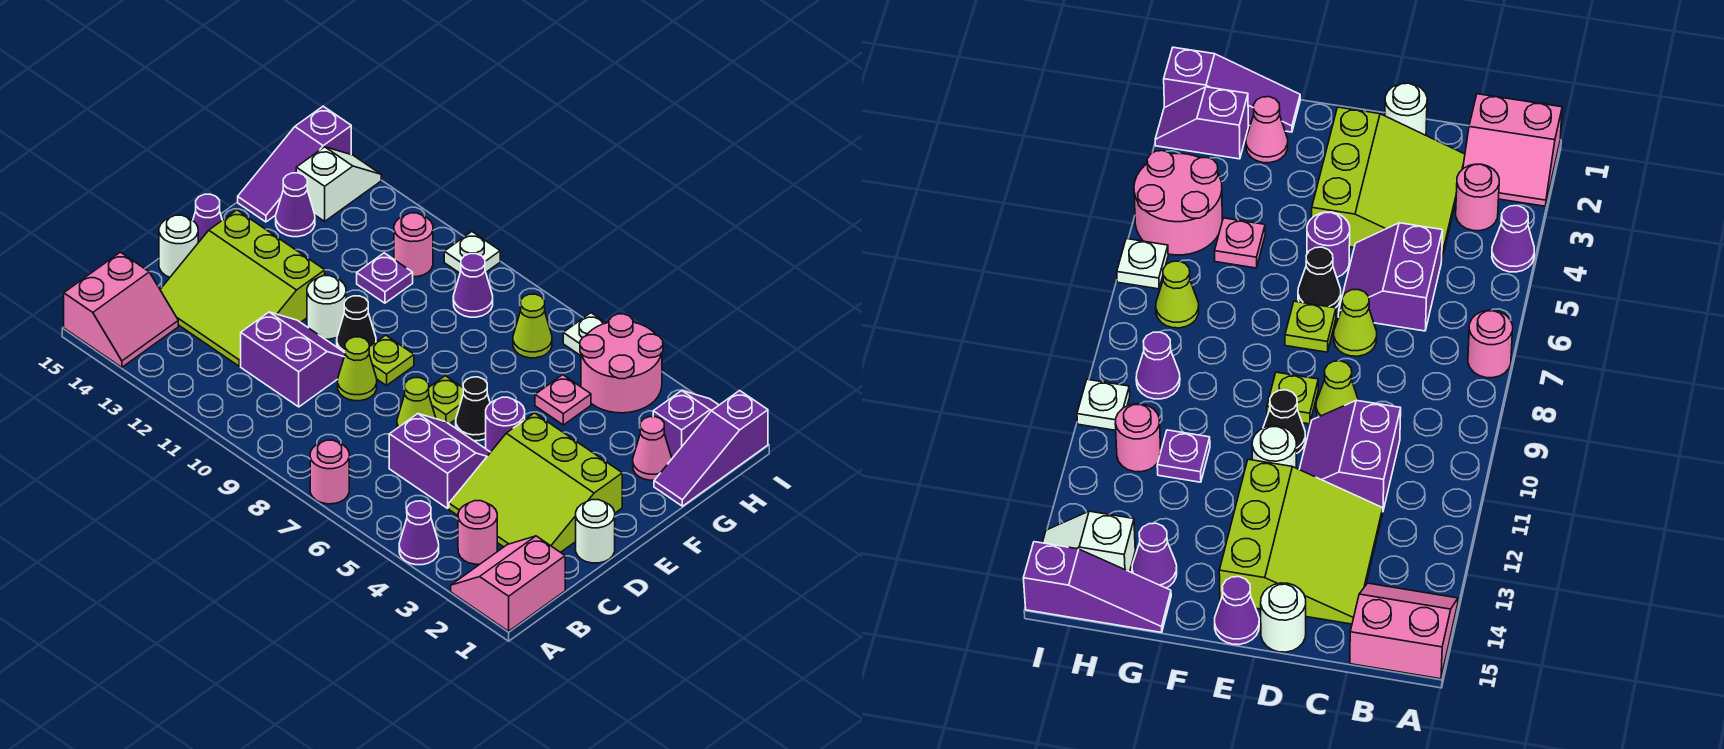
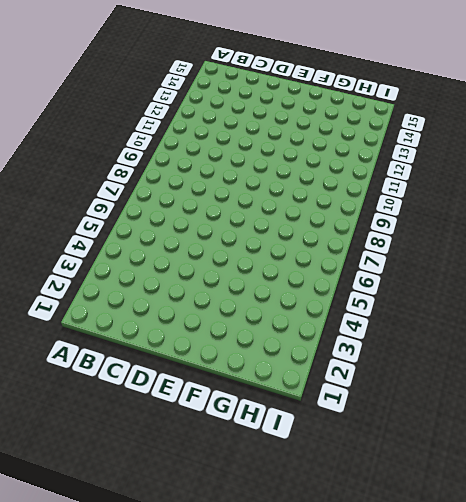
none -> pink slope A1:B2 level 1 top 1
none -> purple cone A4 level 1
none -> pink round brick A7 level 1
none -> pink slope A14:B15 level 1 top 15

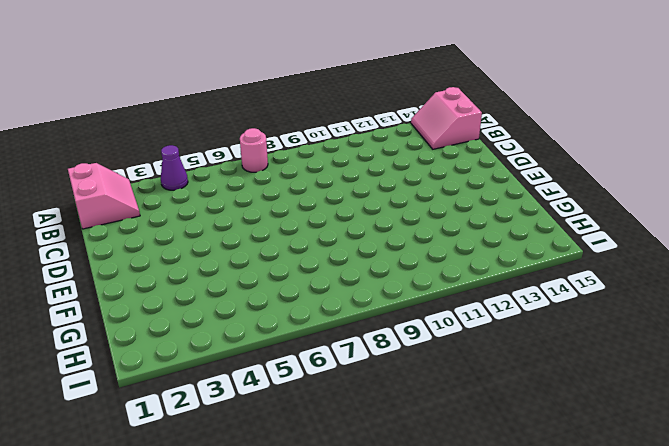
none -> pink round brick B3 level 1
none -> lime slope C2:E4 level 1 top E
none -> purple slope C5:D6 level 1 top C
none -> purple slope C10:D11 level 1 top C

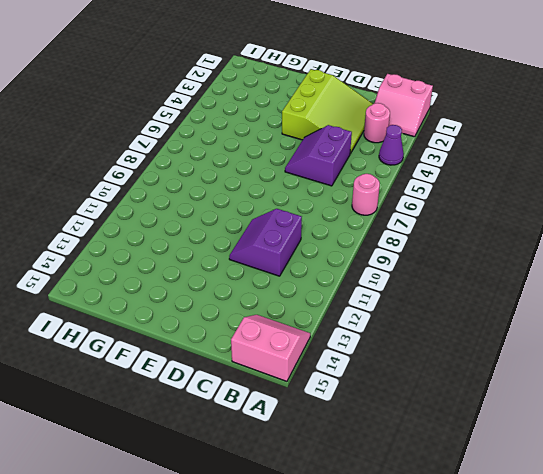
none -> lime slope C12:E14 level 1 top E
none -> white round brick D1 level 1
none -> lime cone D7 level 1
none -> lime cone D9 level 1

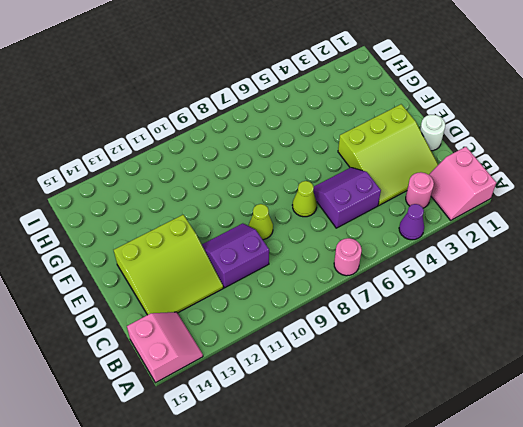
none -> white round brick D15 level 1
none -> purple round brick E5 level 1
none -> black cone E6 level 1
none -> lime plate E7 level 1

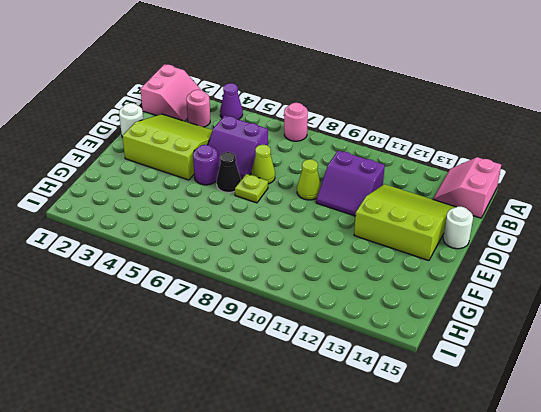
none -> lime plate E9 level 1
none -> black cone E10 level 1
none -> white round brick E11 level 1
none -> purple cone E15 level 1

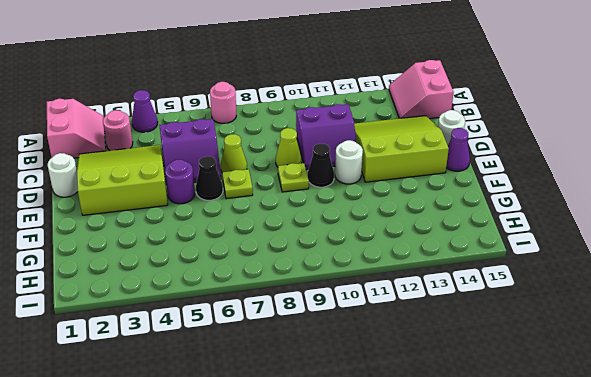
none -> purple slope G1:I1 level 1 top I
none -> pink cone G2 level 1
none -> pink plate G5 level 1
none -> purple plate G11 level 1

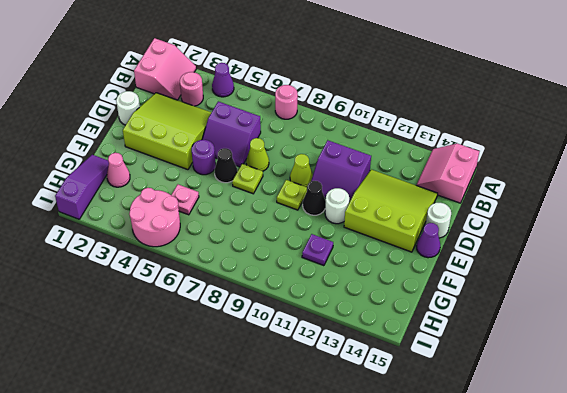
none -> purple cone G14 level 1
none -> purple slope G15:I15 level 1 top I
none -> purple slope H2:I2 level 1 top H
none -> lime cone H7 level 1

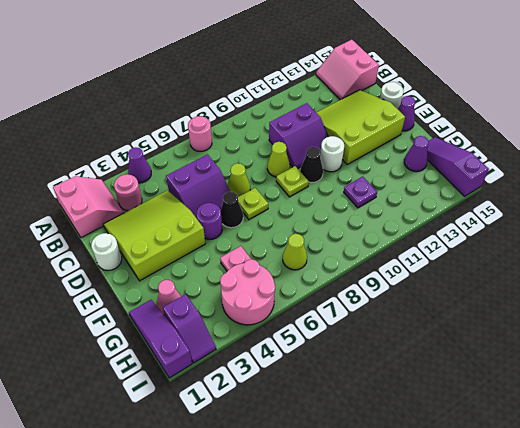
none -> purple cone H9 level 1
none -> pink round brick H11 level 1
none -> white slope H14:I14 level 1 top H
none -> white plate I6 level 1

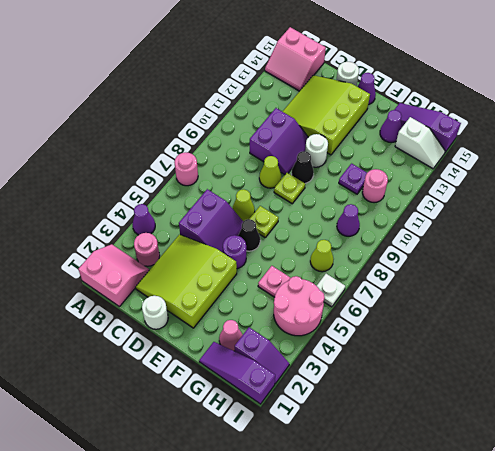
none -> white plate I10 level 1

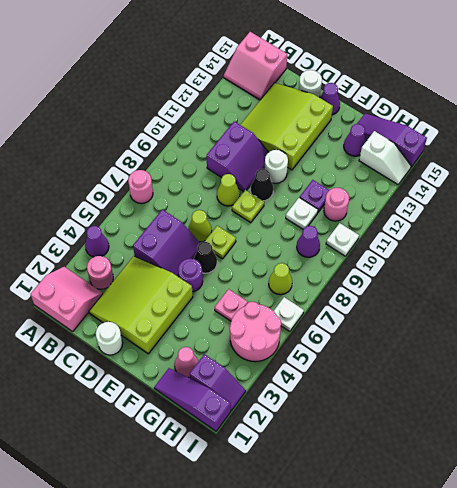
white plate G10 level 1 -> none

